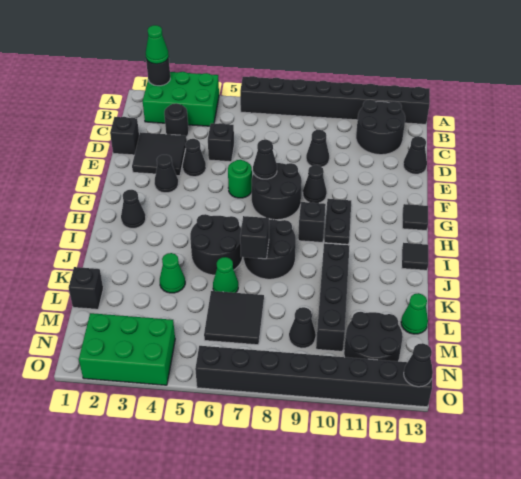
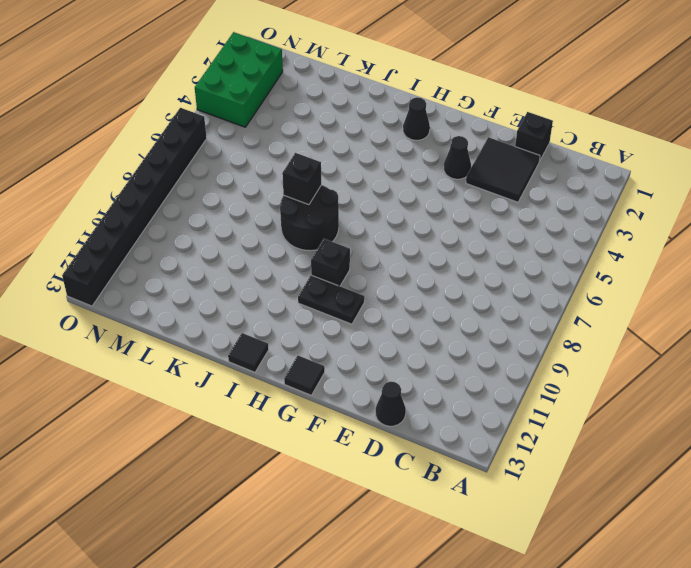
none -> green brick A2:B4 level 1
none -> black brick A6:A13 level 1
none -> black round brick B11:C12 level 1
none -> black round brick C3 level 1

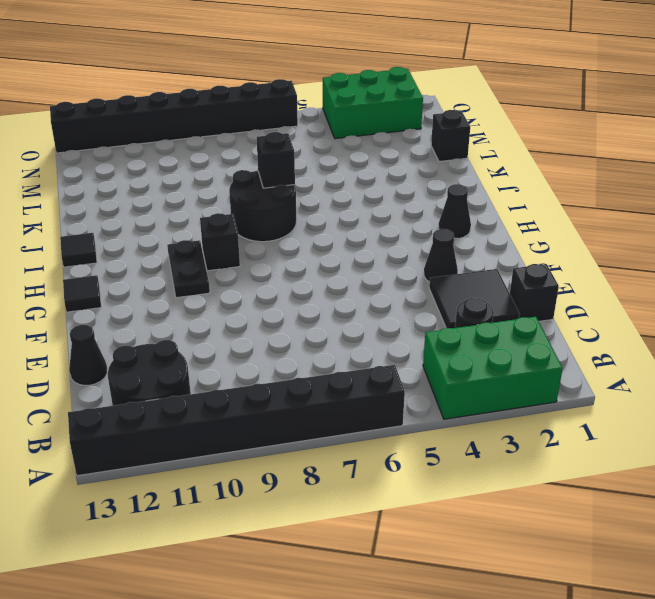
none -> black brick D5 level 1
none -> black cone D9 level 1
none -> black cone E4 level 1
none -> green round brick F6 level 1

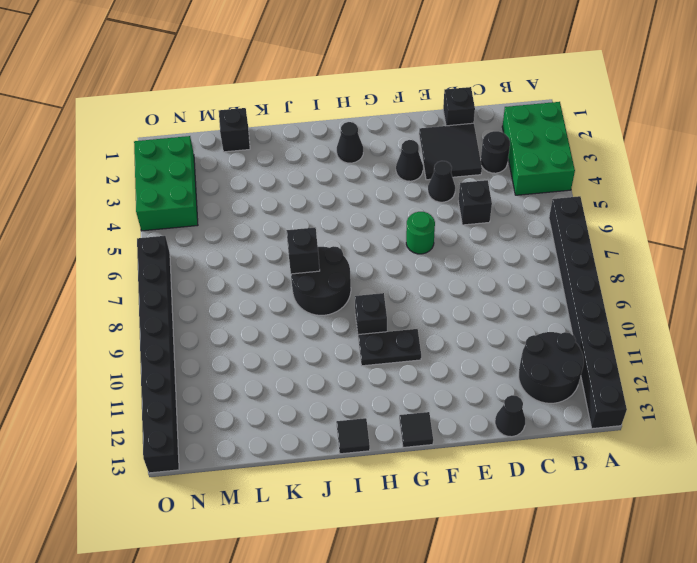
none -> black cone D9 level 1
none -> black round brick F7:G8 level 1
none -> black cone F9 level 1
none -> black round brick I5:J6 level 1

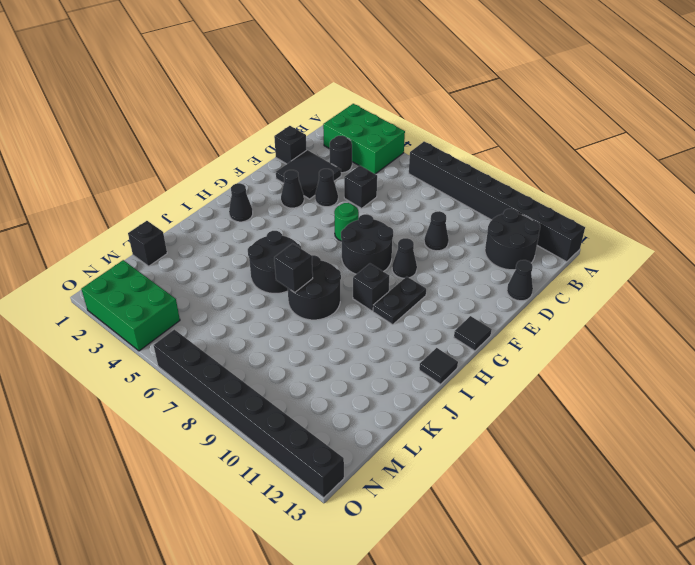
none -> black brick J10:M10 level 1
none -> green cone K4 level 1
none -> green cone K6 level 1
none -> black tile L6:M7 level 1

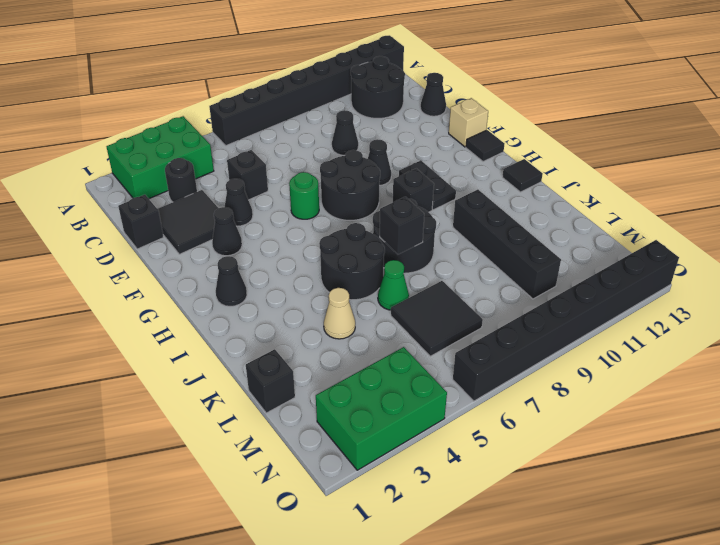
tan brick F13 level 1 -> none
tan cone K4 level 1 -> green cone K4 level 1
none -> green cone L13 level 1
none -> black cone M9 level 1
none -> black round brick M11:N12 level 1
none -> black round brick A2 level 2

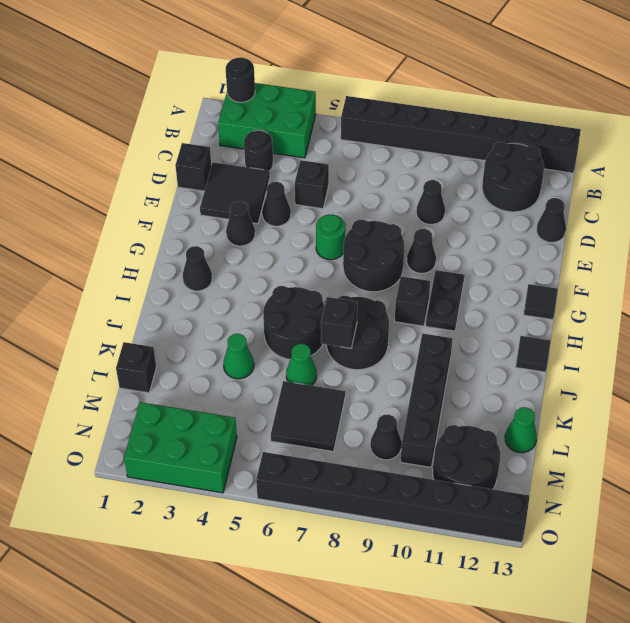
none -> black cone F7 level 2
none -> black cone O13 level 2
none -> green cone A2 level 3

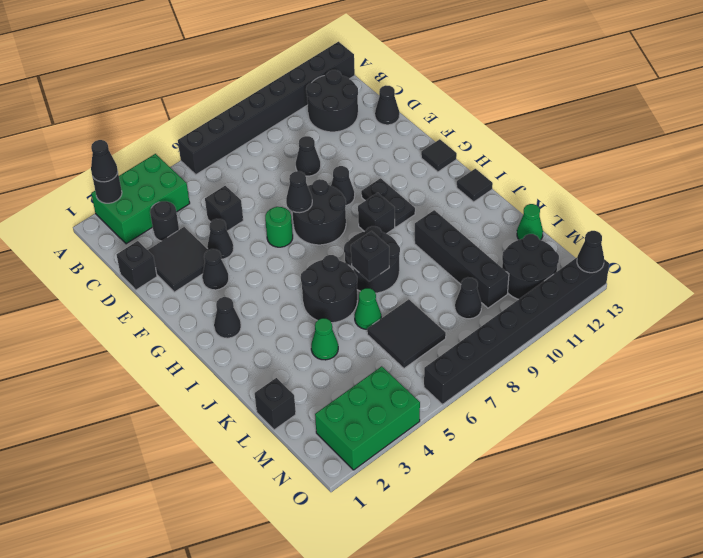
black cone A2 level 3 -> green cone A2 level 3

